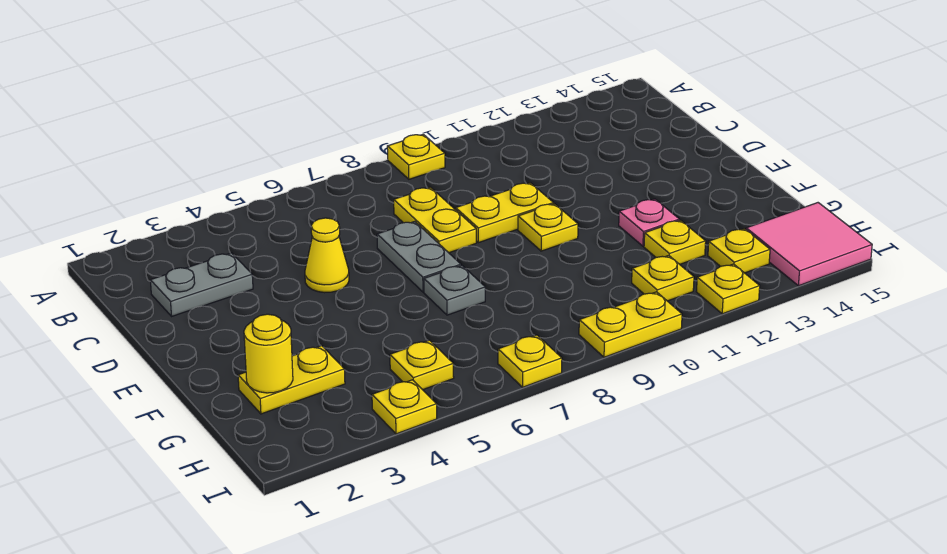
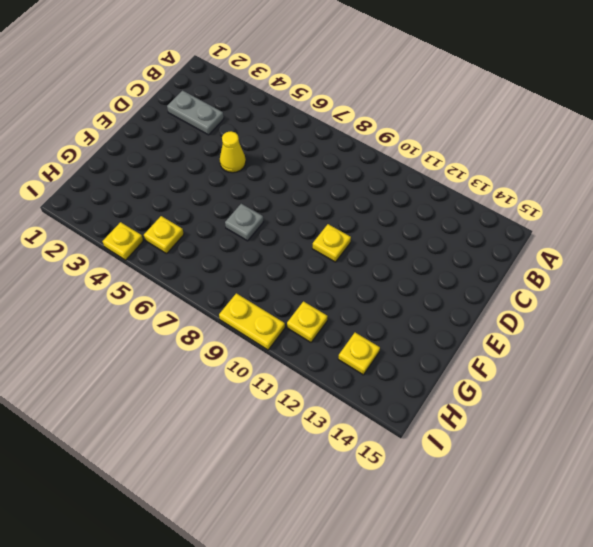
none -> yellow plate A9 level 1
none -> yellow plate C8:D8 level 1
none -> grey plate D7:E7 level 1

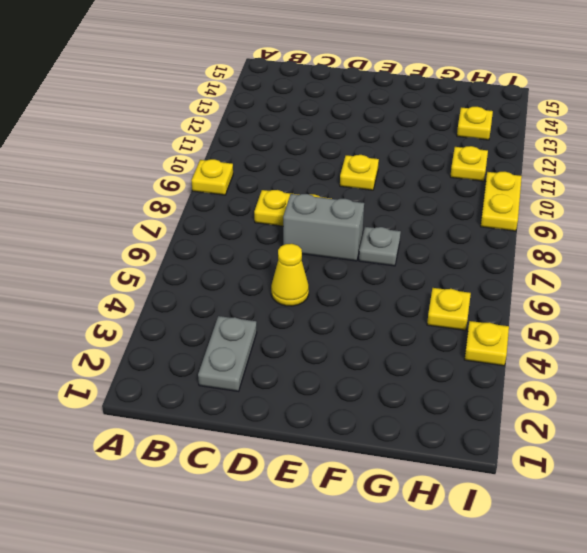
grey brick D7:E7 level 1 -> grey plate D7:E7 level 1
none -> yellow plate D9:D10 level 1
none -> pink plate F12 level 1
none -> yellow plate G2:G3 level 1

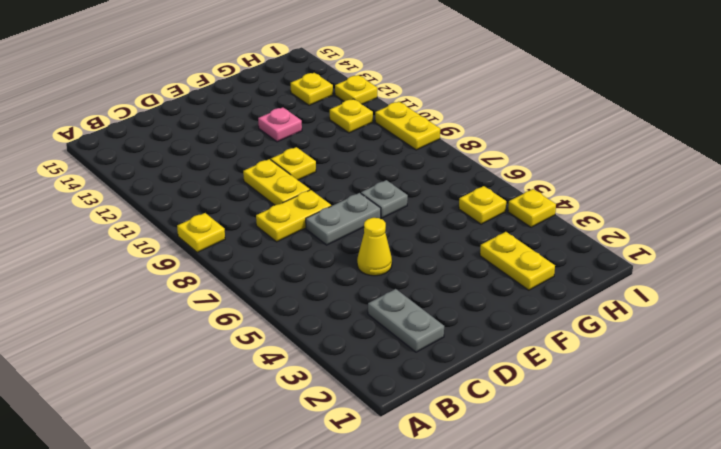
none -> yellow plate G12 level 1
none -> pink tile H14:I15 level 1
none -> yellow plate I7 level 1

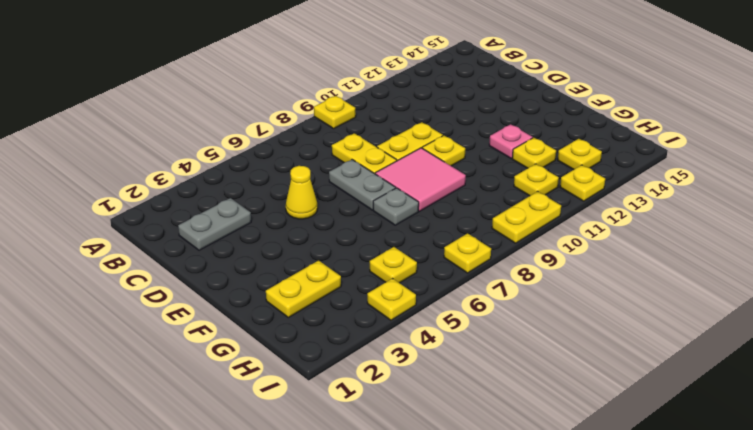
pink tile E8:F9 level 1 -> pink tile H14:I15 level 1
none -> yellow round brick G2 level 2

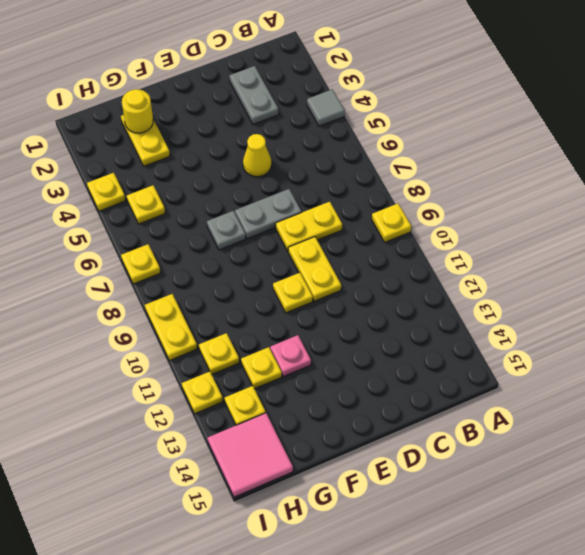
grey tile A4 level 1 -> none

